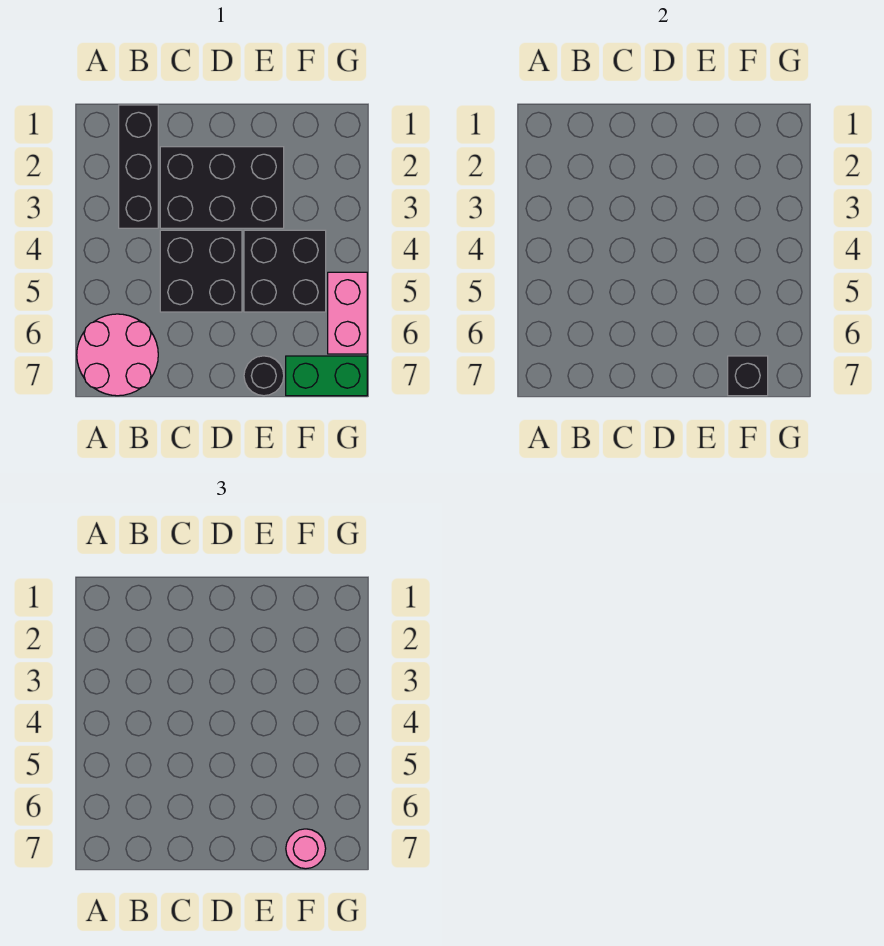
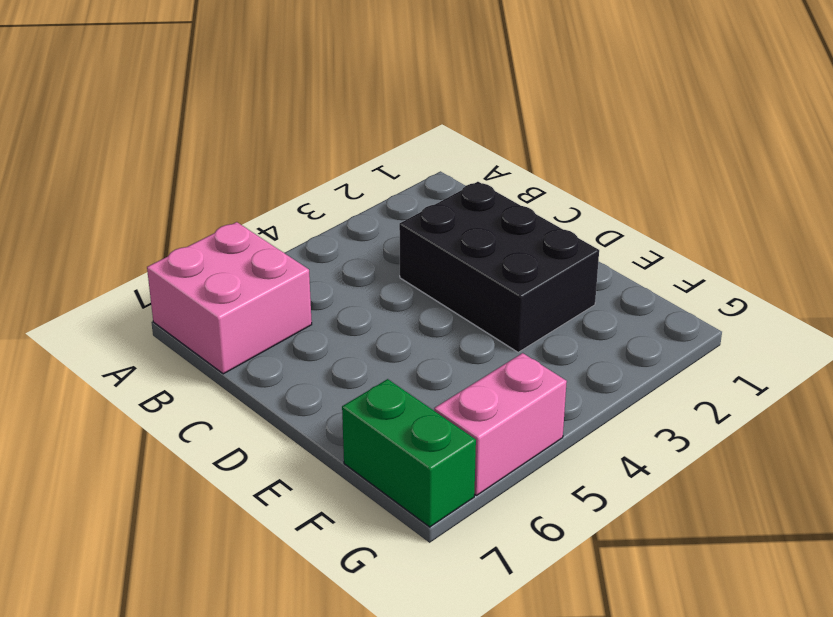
pink brick A6:B7 level 1 -> pink round brick A6:B7 level 1
none -> black brick B1:B3 level 1
none -> black brick C4:D5 level 1

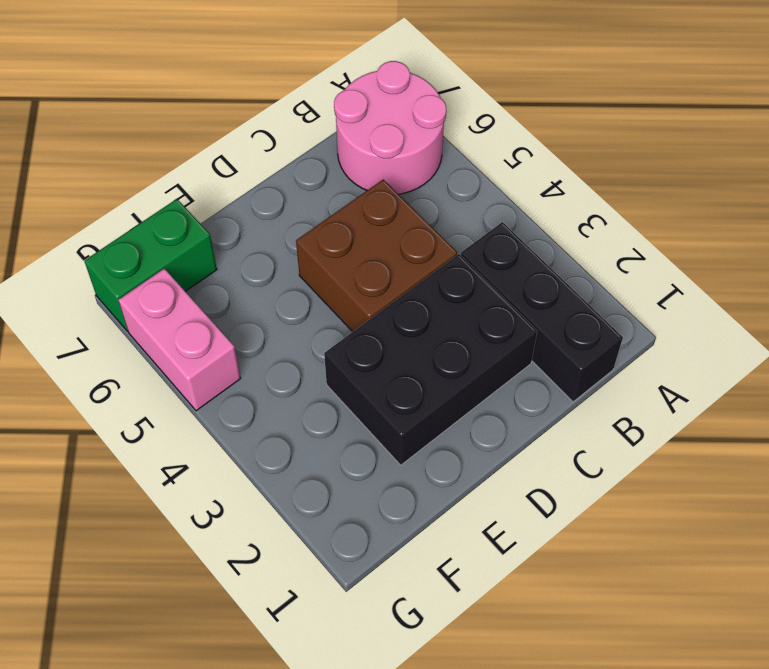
brown brick C4:D5 level 1 -> black brick C4:D5 level 1
none -> black brick E4:F5 level 1
none -> black round brick E7 level 1

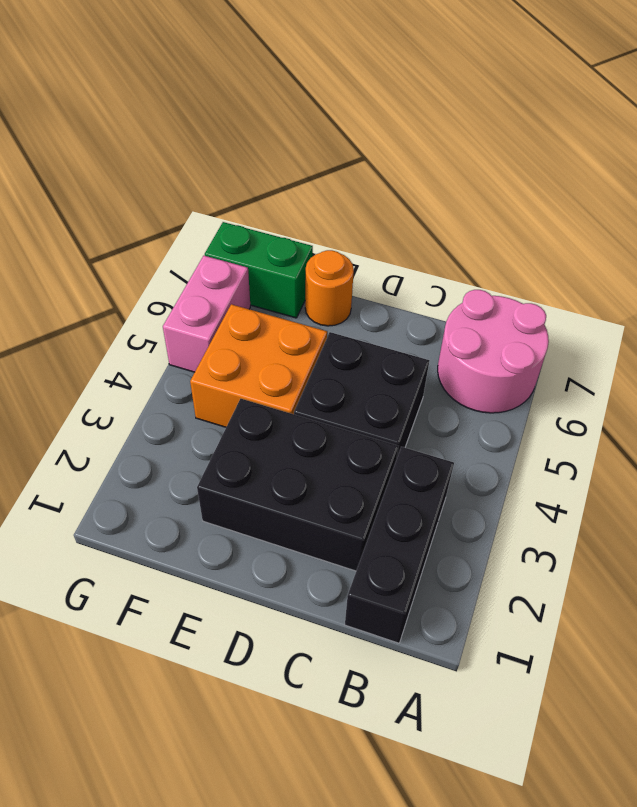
orange brick E4:F5 level 1 -> black brick E4:F5 level 1
orange round brick E7 level 1 -> black round brick E7 level 1
none -> black brick F7 level 2
none -> pink round brick F7 level 3

